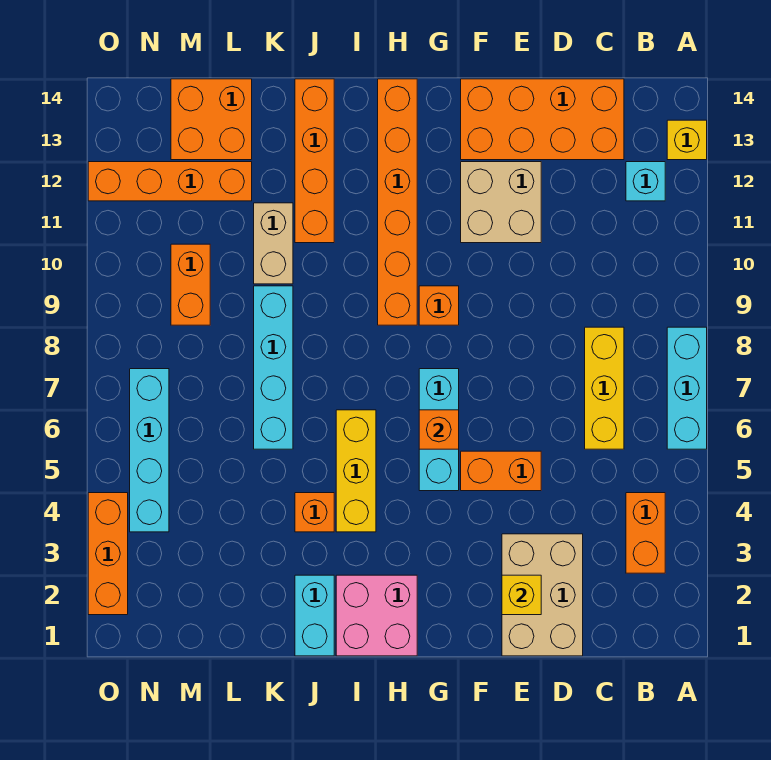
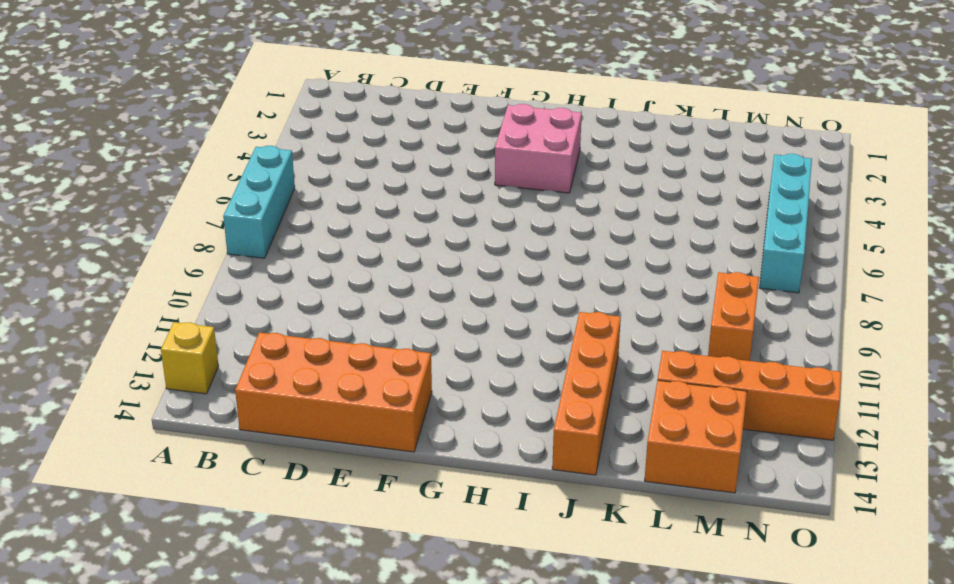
pink brick G3:H4 level 1 -> pink brick H1:I2 level 1
none -> orange brick B3:B4 level 1
none -> cyan brick B12 level 1
none -> yellow brick C6:C8 level 1

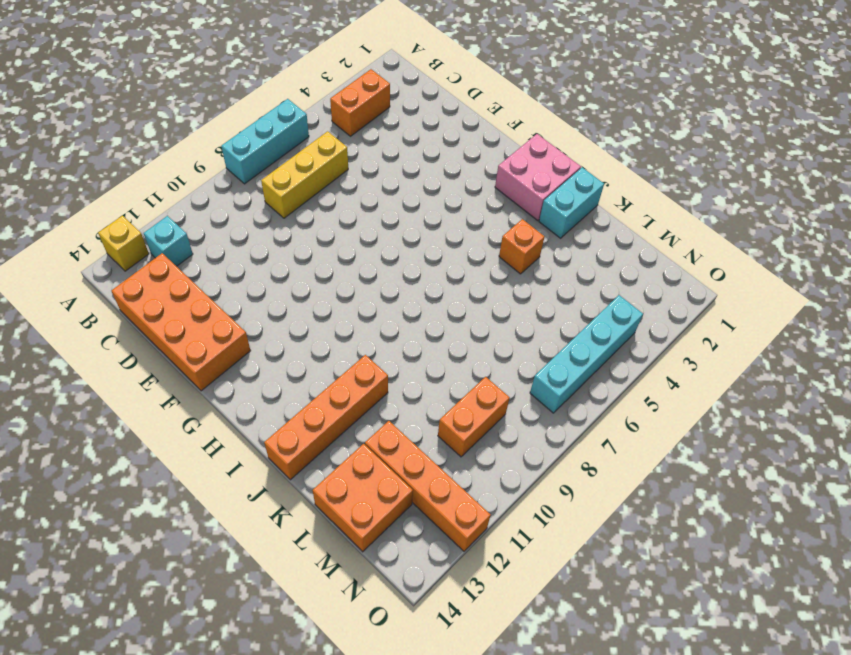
none -> tan brick D1:E3 level 1
none -> orange brick E5:F5 level 1
none -> tan brick E11:F12 level 1

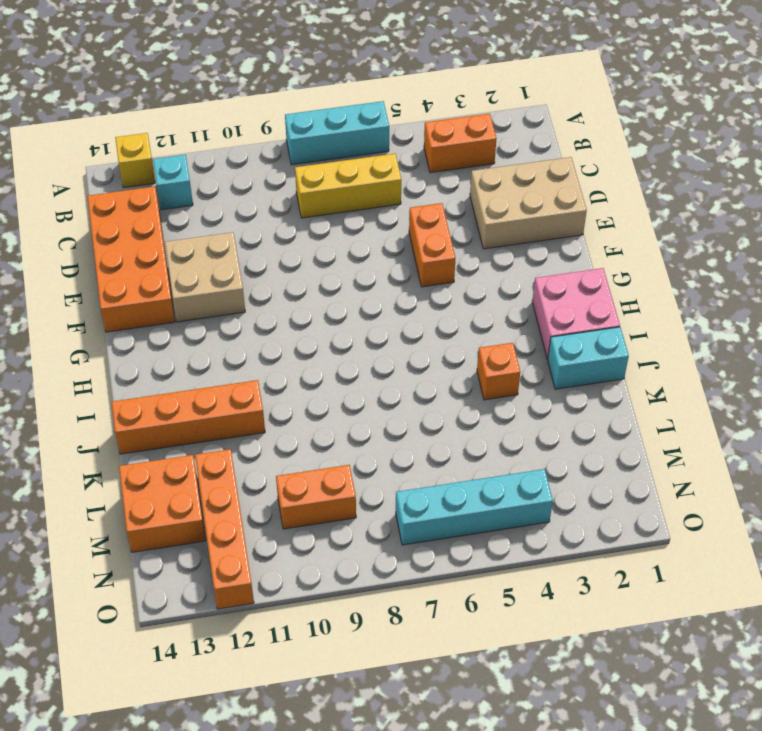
none -> cyan brick G5:G7 level 1
none -> orange brick G9 level 1
none -> orange brick H9:H14 level 1

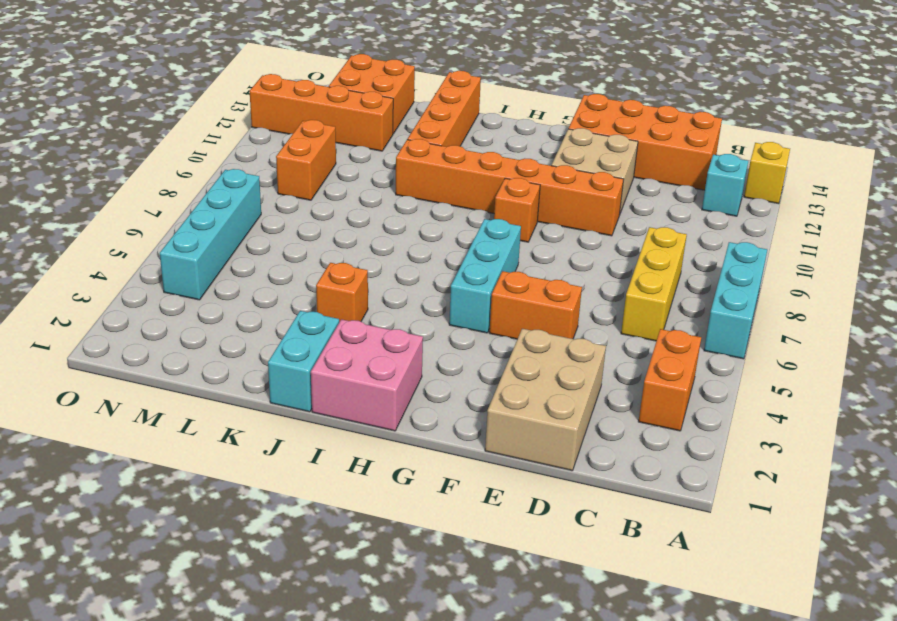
orange brick E10:J10 level 1 -> orange brick H9:H14 level 1
none -> yellow brick I4:I6 level 1
none -> cyan brick K6:K9 level 1
none -> tan brick K10:K11 level 1

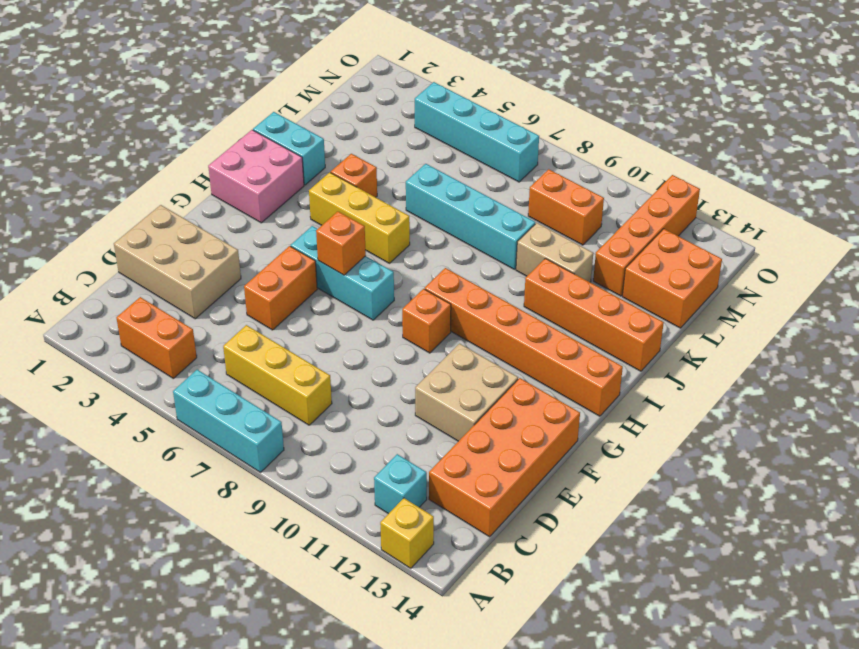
none -> orange brick O2:O4 level 1
none -> yellow brick E2 level 2

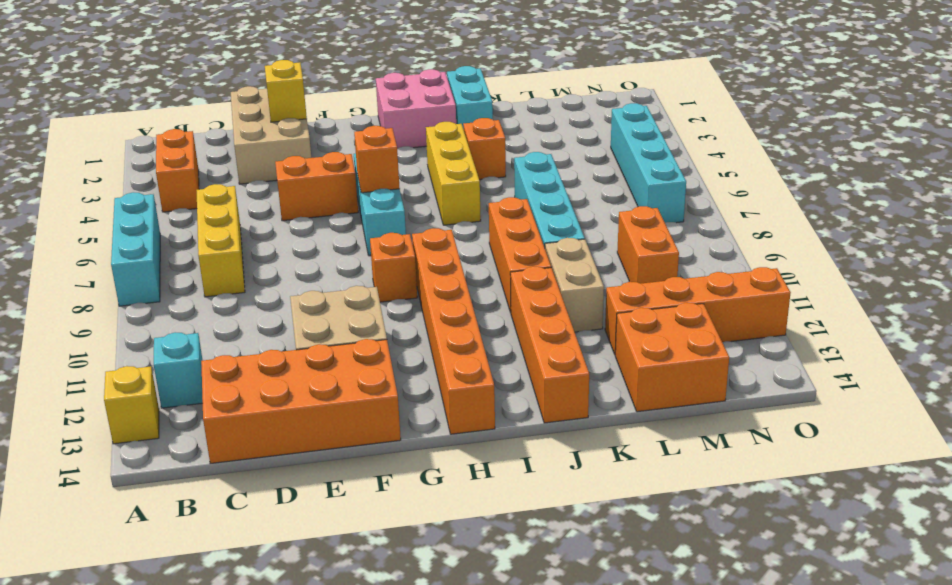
orange brick J8:J10 level 1 -> orange brick O2:O4 level 1

